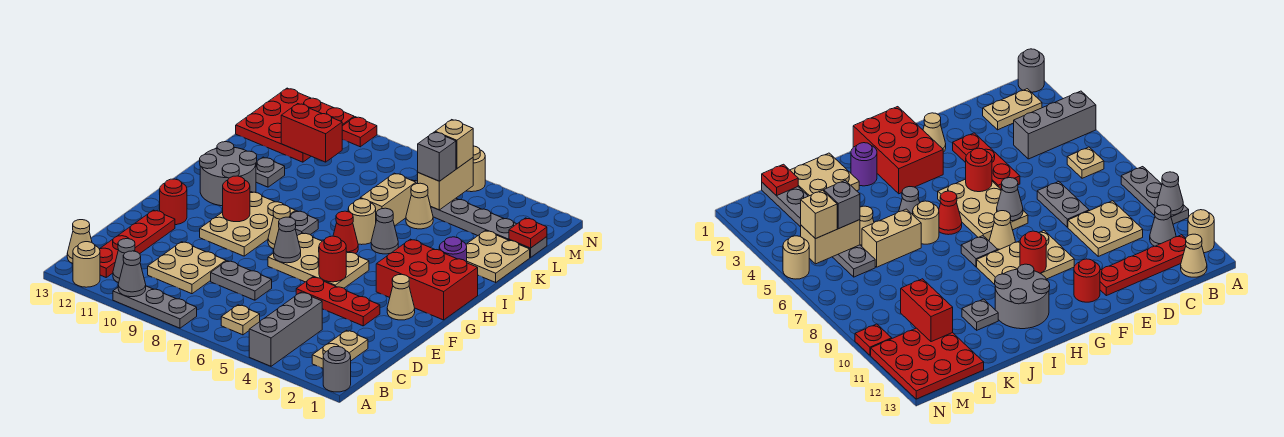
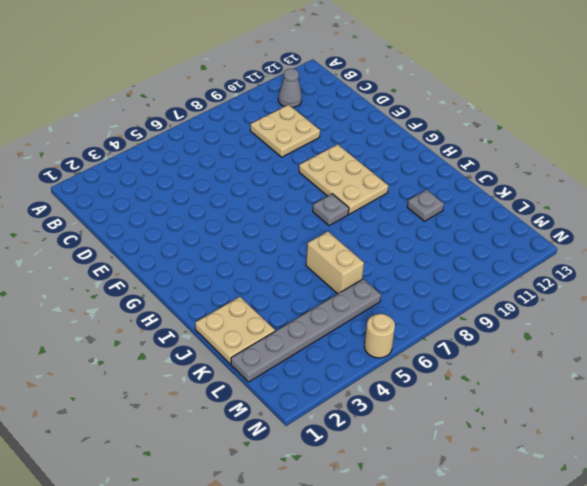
none -> grey round brick A1 level 1
none -> grey brick A4:C4 level 1
none -> grey plate A8:A10 level 1
none -> tan round brick A12 level 1

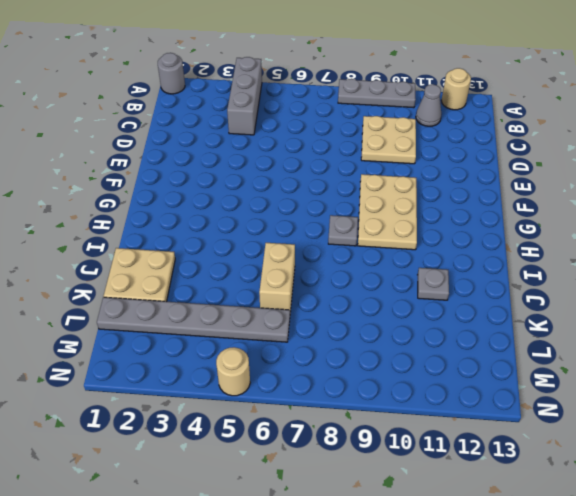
none -> tan plate B2:C2 level 1
none -> tan plate B6 level 1
none -> red plate B12:E12 level 1
none -> tan cone B13 level 1

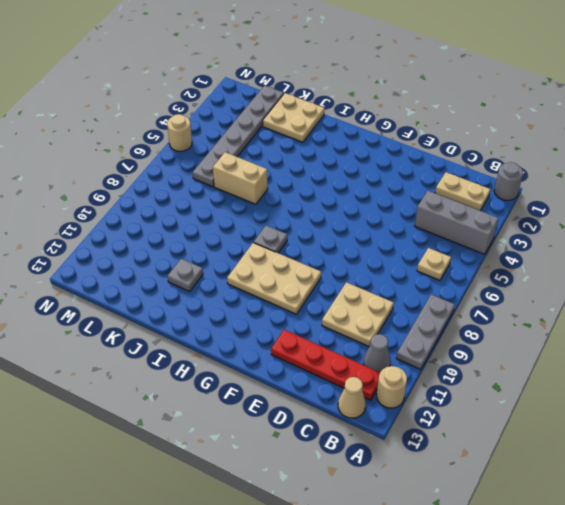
none -> grey plate D7:D8 level 1
none -> red plate E3:E5 level 1
none -> tan cone F2 level 1
none -> tan plate F5:G7 level 1

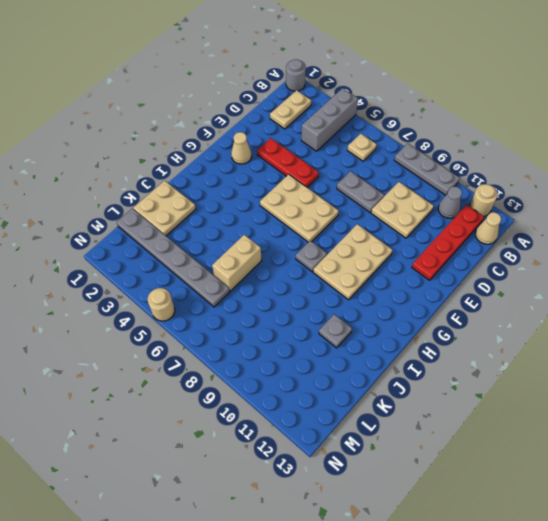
none -> red round brick F12 level 1
none -> red brick G1:H3 level 1
none -> tan cone G8 level 1
none -> red cone H6 level 1

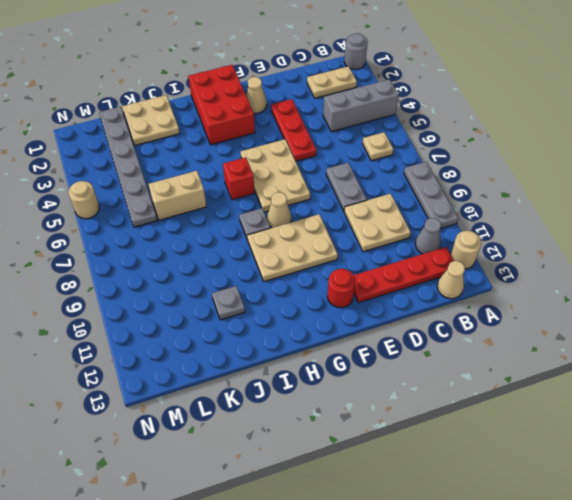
red brick H6 level 1 -> red cone H6 level 1
none -> grey round brick H11:I12 level 1
none -> purple round brick I2 level 1
none -> grey cone I5 level 1
none -> tan round brick I6 level 1

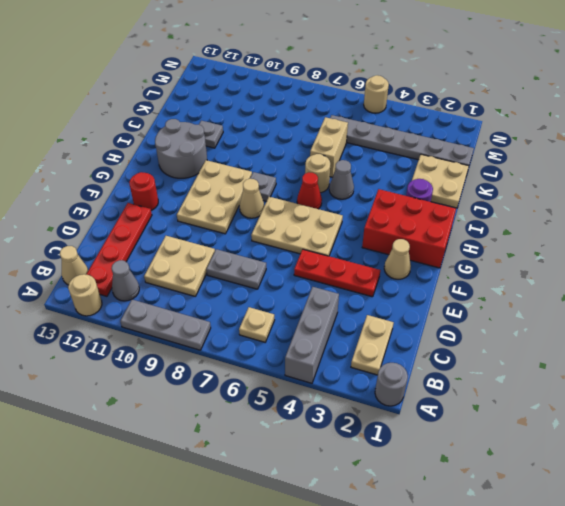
none -> tan cone K5 level 1
none -> red plate L11:N13 level 1
none -> red plate N10 level 1
none -> grey cone A10 level 2

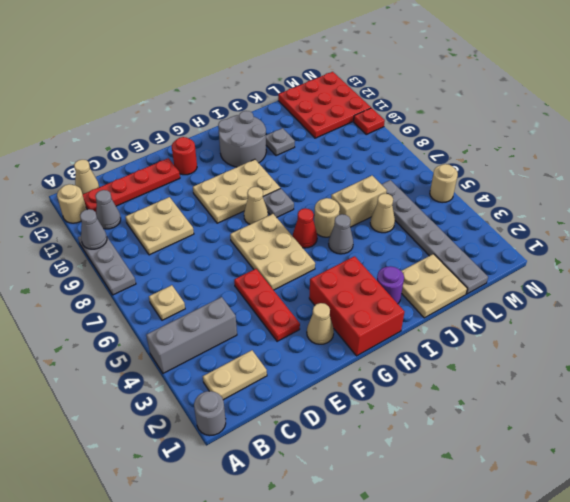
none -> grey plate D7:D8 level 1
none -> red round brick F5 level 2
none -> grey cone F7 level 2
none -> red round brick G10 level 2

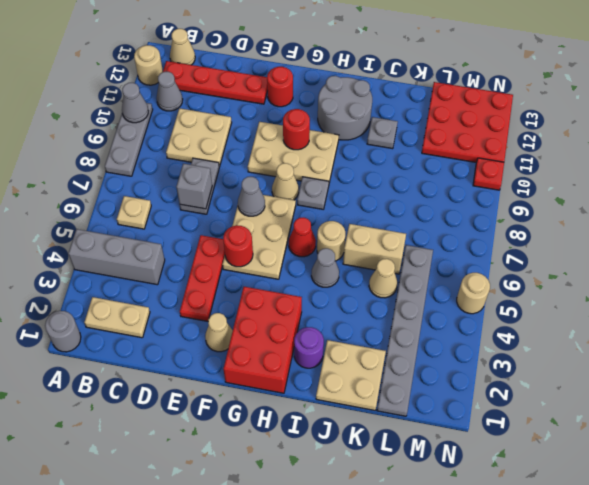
grey brick D7 level 2 -> grey brick L5 level 3
none -> red plate L1 level 2
none -> tan brick L5:M5 level 2
none -> red brick L10:L11 level 2
none -> tan brick M5 level 3

